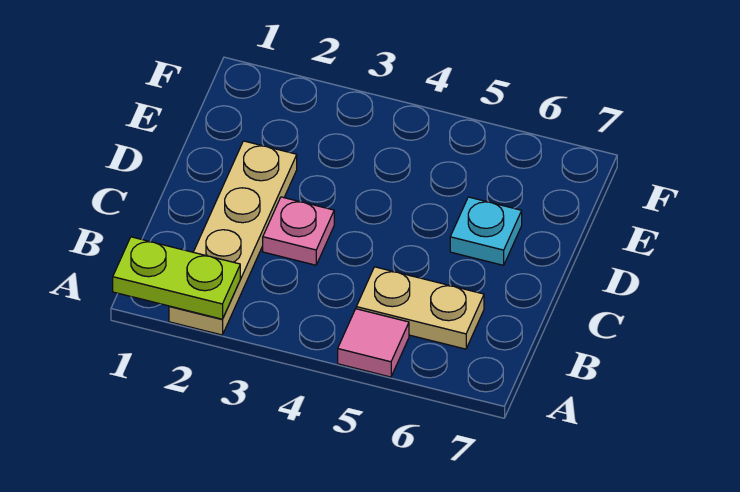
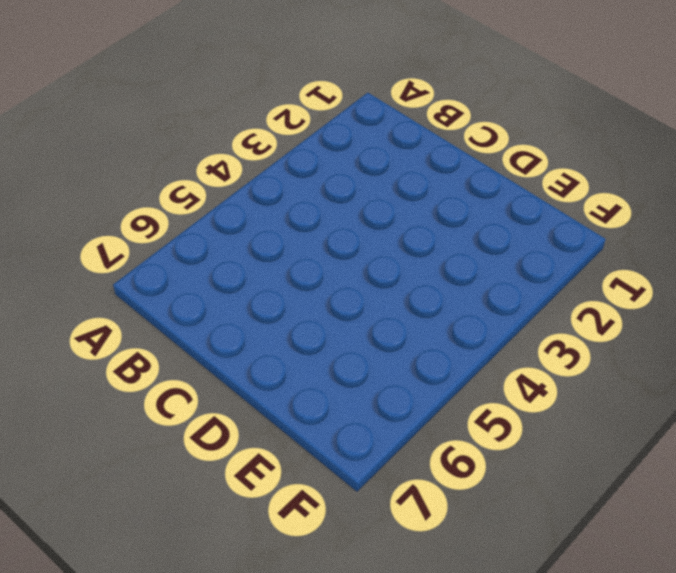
none -> tan plate A2:D2 level 1
none -> pink tile A5 level 1

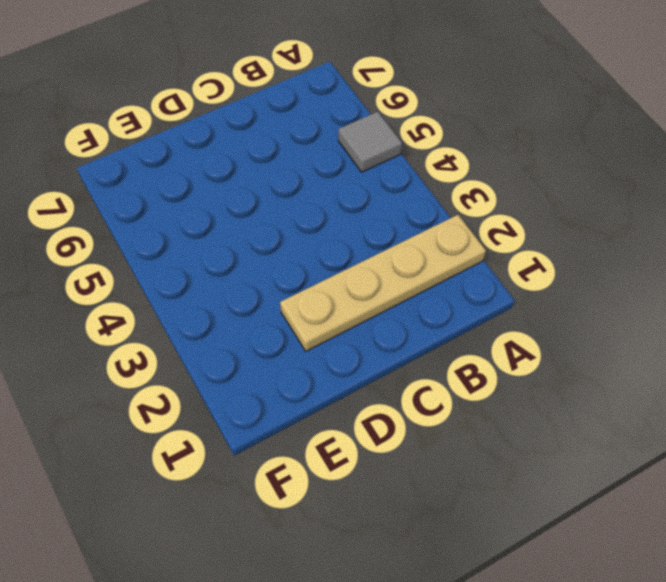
grey tile A5 level 1 -> pink tile A5 level 1
none -> tan plate B5:B6 level 1
none -> pink plate C3 level 1

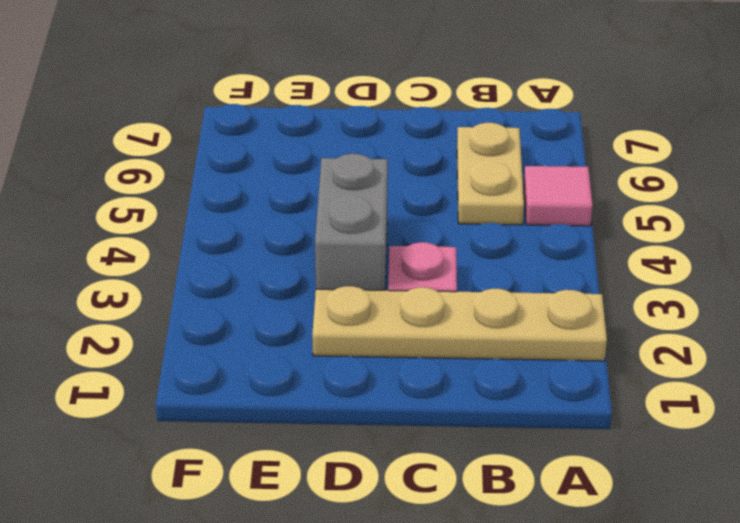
grey brick D3:D4 level 1 -> none
none -> cyan plate D6 level 1
none -> lime plate A1:A2 level 2

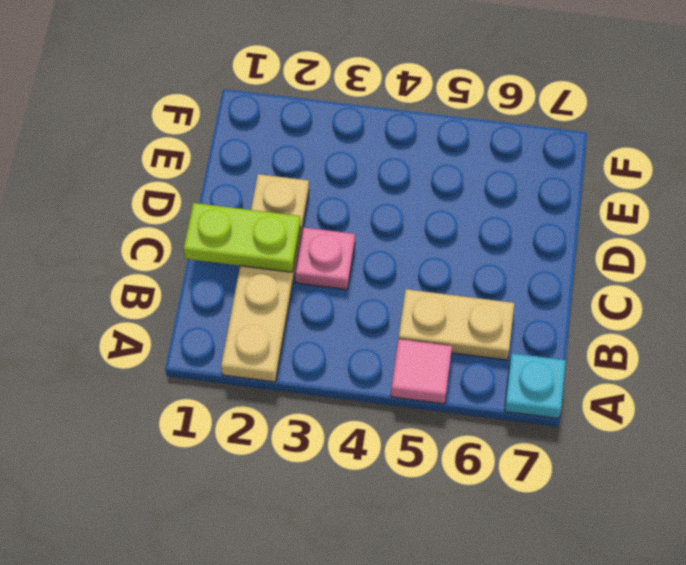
cyan plate A7 level 1 -> cyan plate D6 level 1
lime plate C1:C2 level 2 -> lime plate A1:A2 level 2

